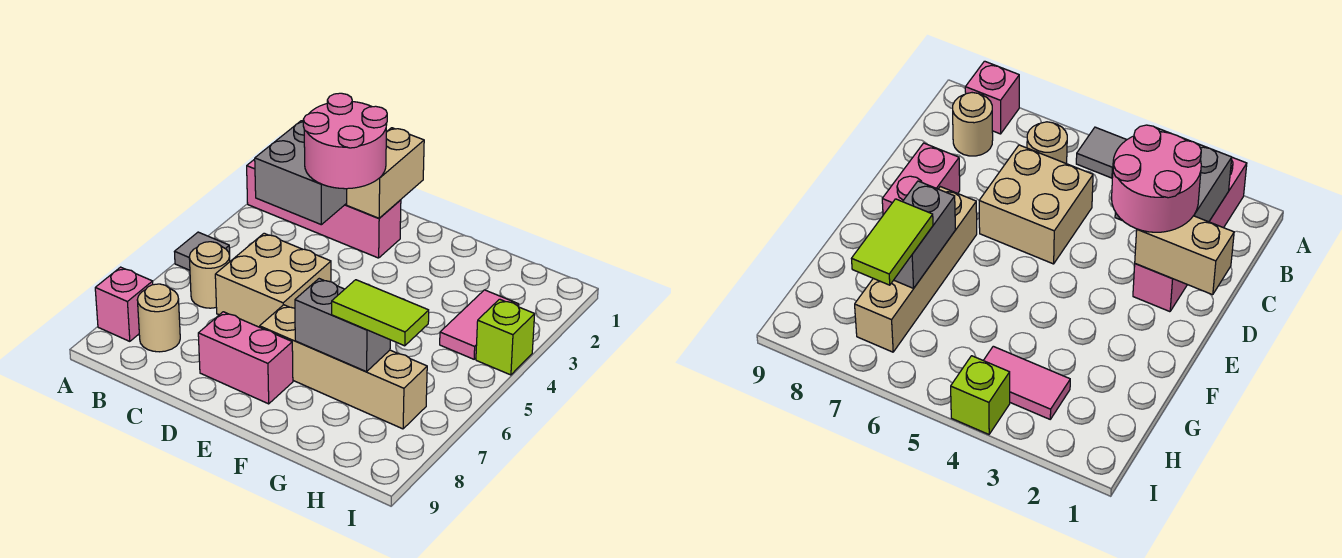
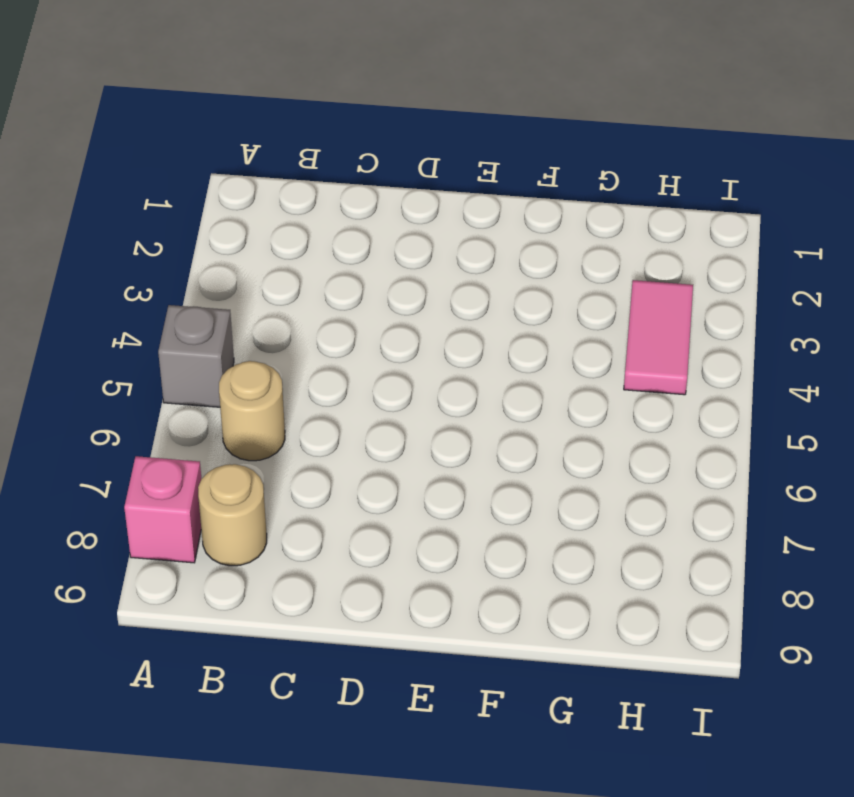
grey brick A5 level 1 -> grey tile A5 level 1
none -> pink brick A2:D2 level 1
none -> tan brick C5:D6 level 1
none -> pink brick D8:E8 level 1

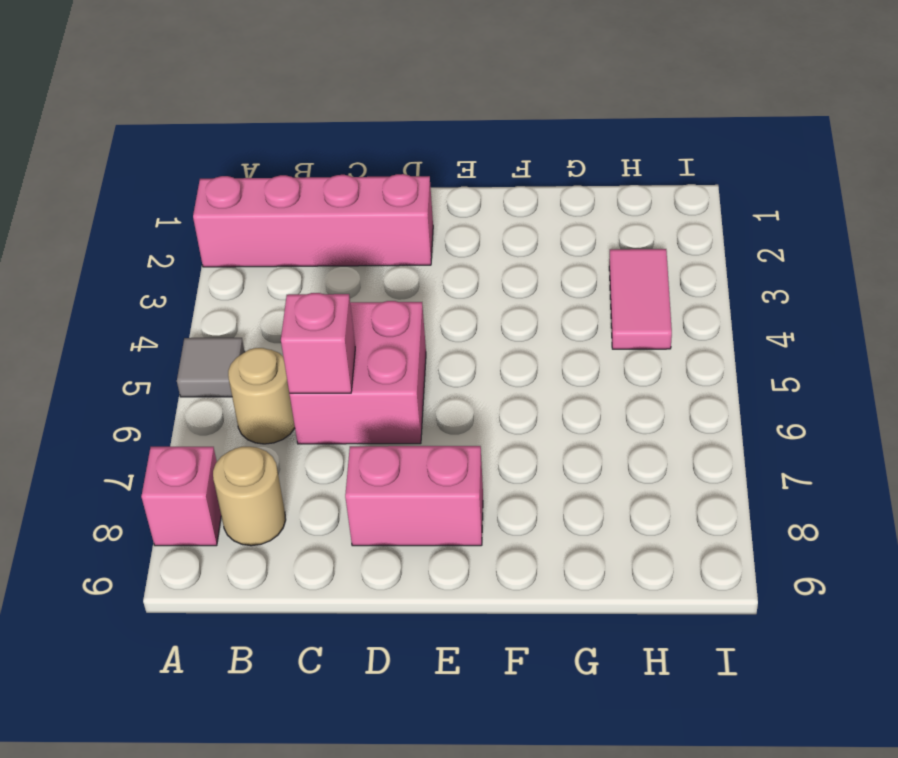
pink brick C5:D6 level 1 -> tan brick C5:D6 level 1
pink brick C6 level 2 -> none
none -> tan brick E7:H7 level 1
none -> lime brick I4 level 1
none -> grey brick B2:C3 level 2

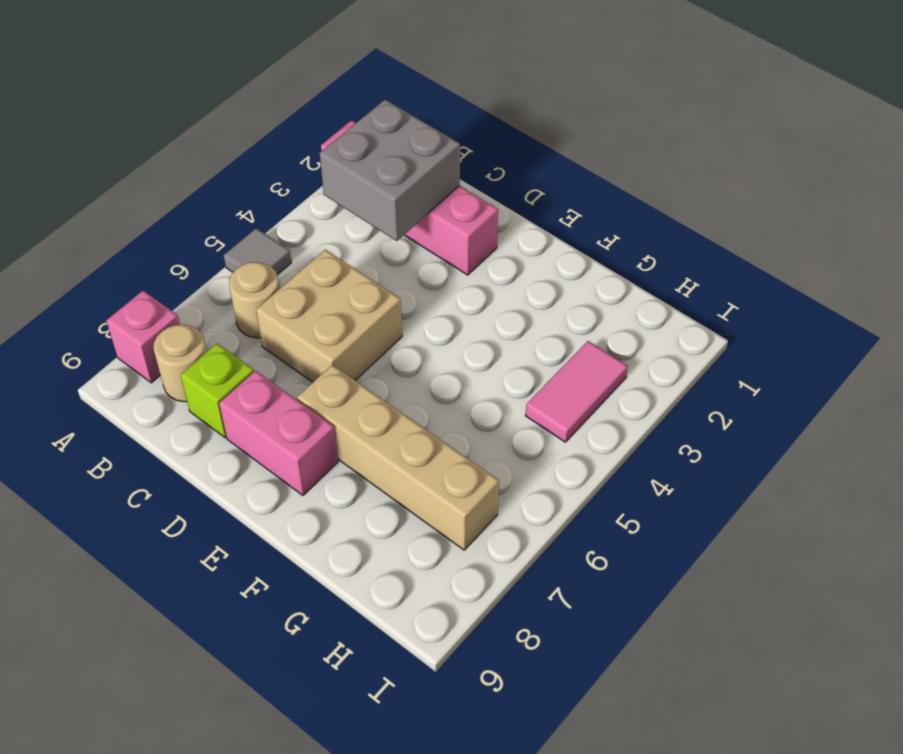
lime brick C8 level 1 -> lime brick I4 level 1
none -> tan brick D1:D2 level 2
none -> grey brick F7:G7 level 2
none -> pink round brick C2:D3 level 3

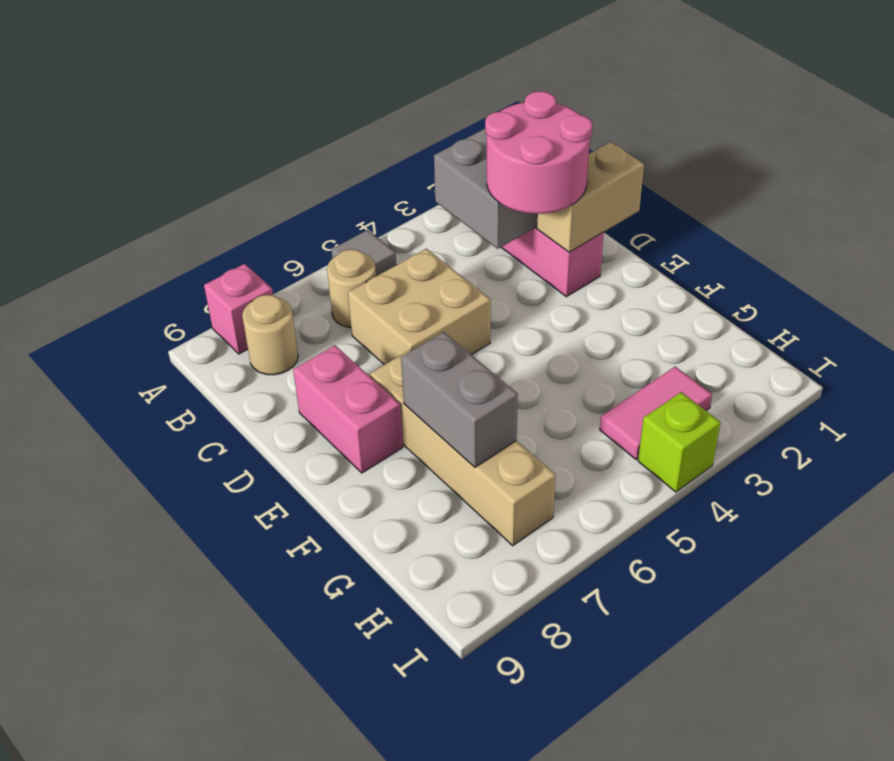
none -> lime tile G7:H7 level 3

